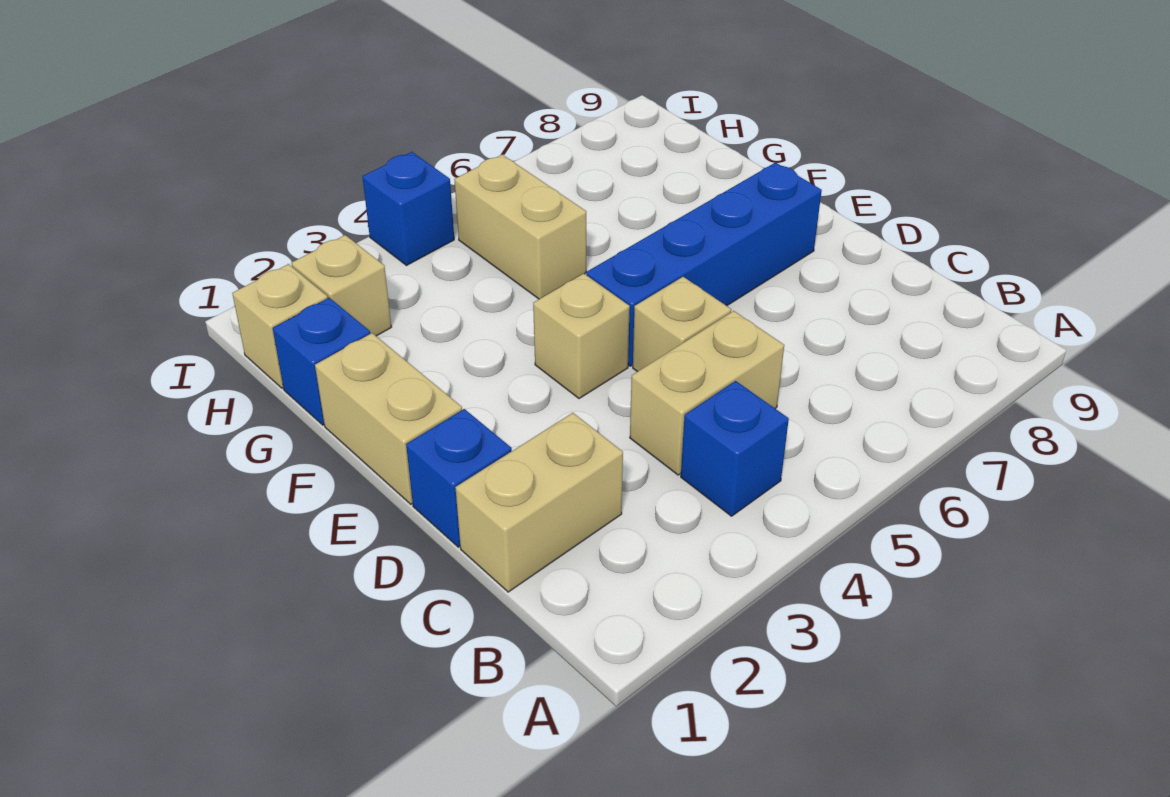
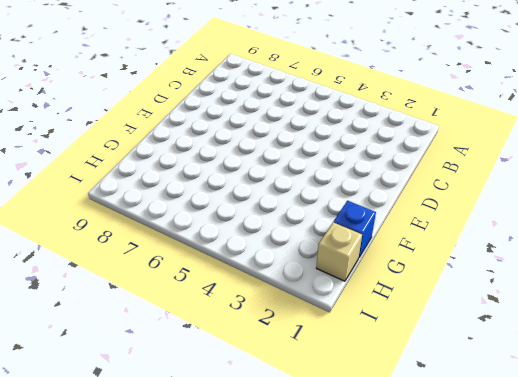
none -> blue brick B4 level 1
none -> tan brick C1:C2 level 1
none -> tan brick C4:C5 level 1

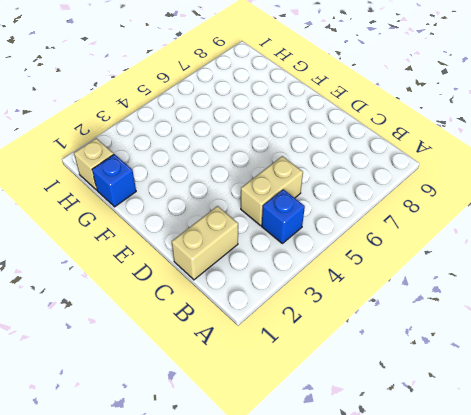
none -> blue brick D1 level 1
none -> tan brick D5 level 1
none -> tan brick E1:F1 level 1

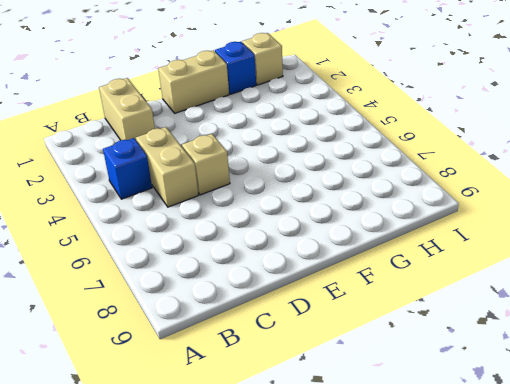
none -> blue brick D1 level 1
none -> tan brick E4 level 1
none -> blue brick E5:E8 level 1

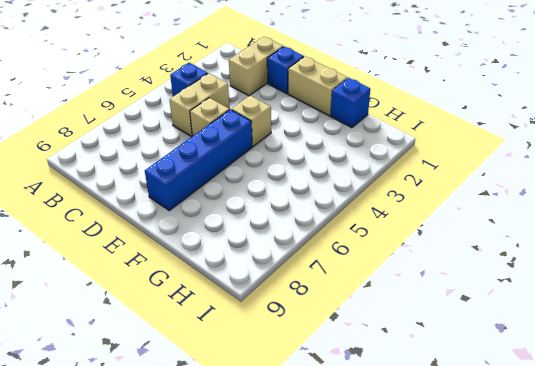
none -> tan brick G5:H5 level 1
none -> tan brick H1 level 1
none -> tan brick H2 level 1

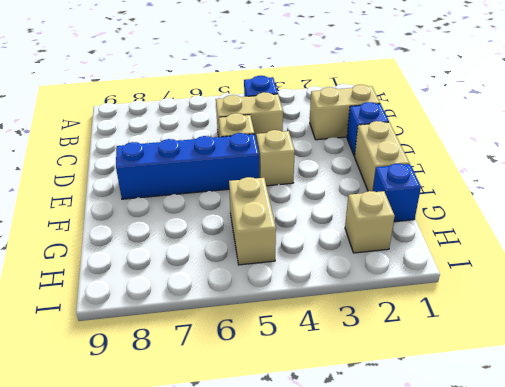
none -> tan brick H1 level 1
none -> blue brick I4 level 1

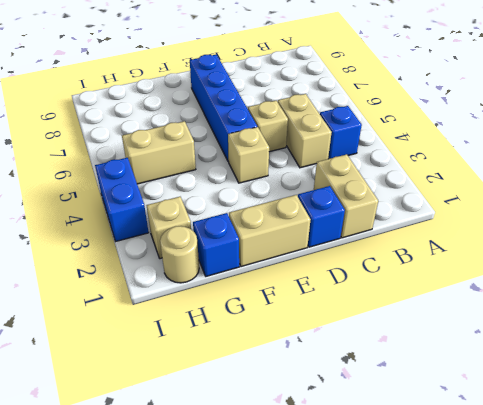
tan round brick H1 level 1 -> tan brick H1 level 1
blue brick I3:I4 level 1 -> blue brick I4 level 1

